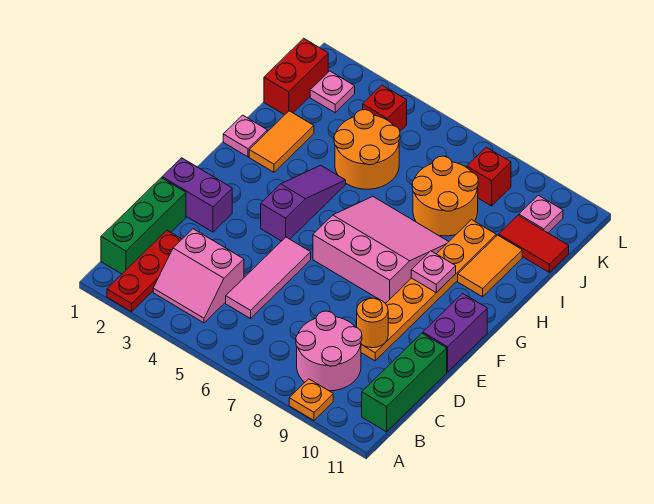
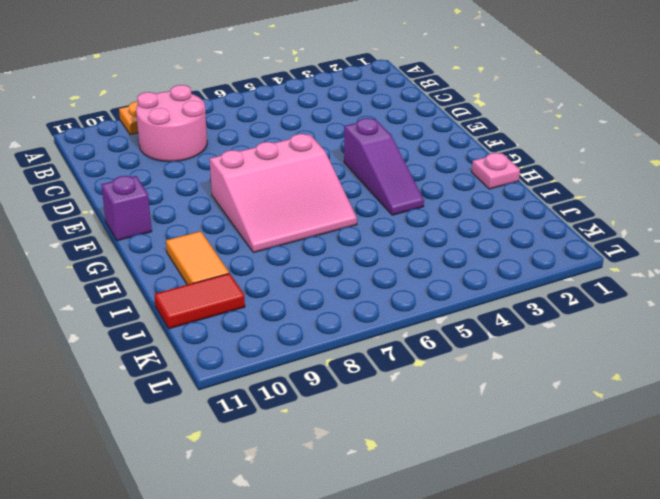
purple brick F11 level 1 -> purple brick E11:F11 level 1
none -> red plate A2:C2 level 1
none -> green brick B1:D1 level 1
none -> pink slope B3:C4 level 1 top C

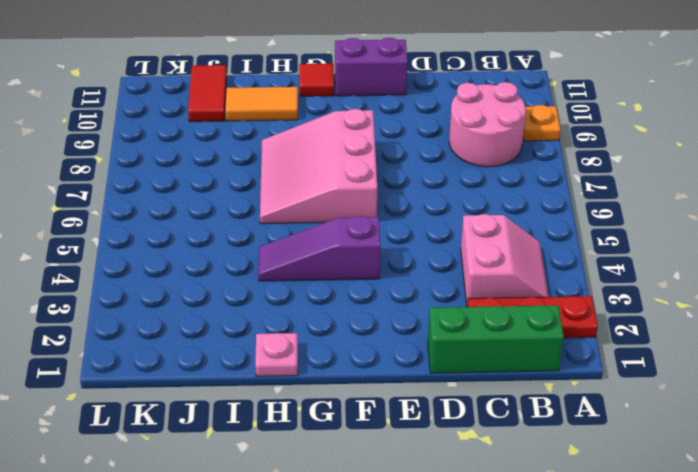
red tile G11 level 1 -> none
none -> green brick B11:D11 level 1
none -> pink tile C5:E5 level 1
none -> orange plate D9:I9 level 1

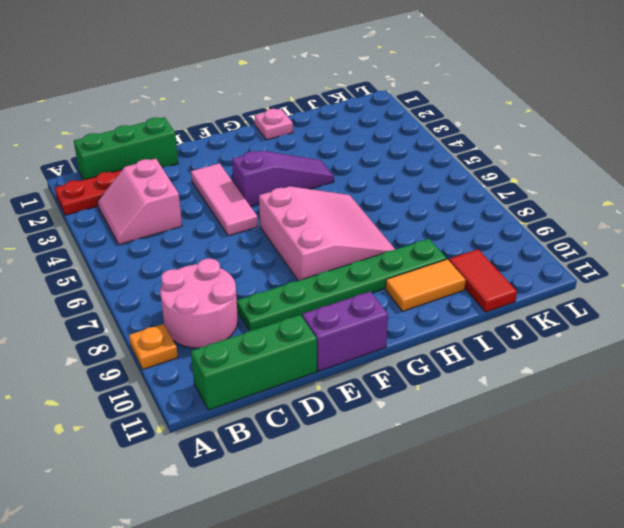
green plate D9:I9 level 1 -> orange plate D9:I9 level 1
pink tile E3:E5 level 1 -> pink tile C5:E5 level 1
none -> purple brick E1:E2 level 1
none -> orange tile H2:I2 level 1
none -> orange round brick I4:J5 level 1

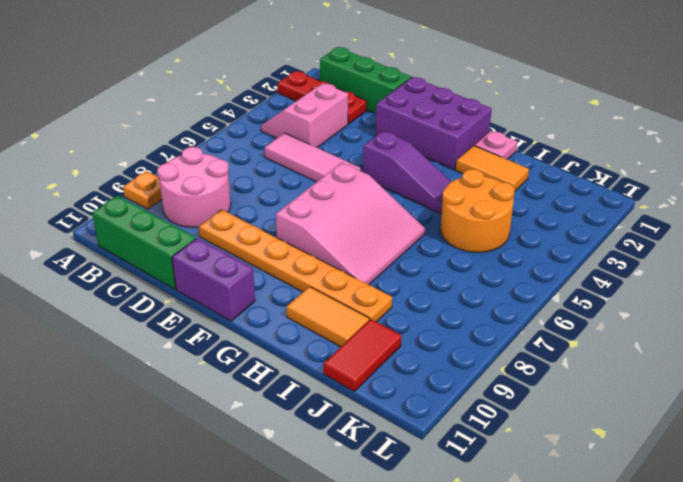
purple brick E1:G2 level 1 -> purple brick E1:E2 level 1
none -> orange round brick I7:J8 level 1
none -> red brick J1:K1 level 1
none -> pink plate K2 level 1

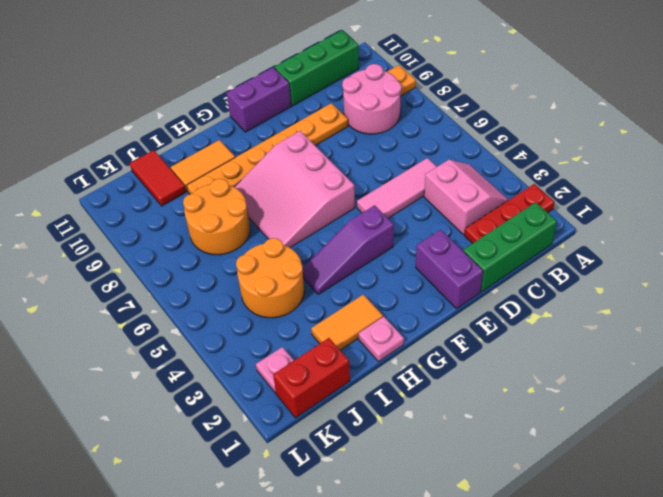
none -> red brick K4 level 1
none -> red brick K8 level 1
none -> pink plate K10 level 1

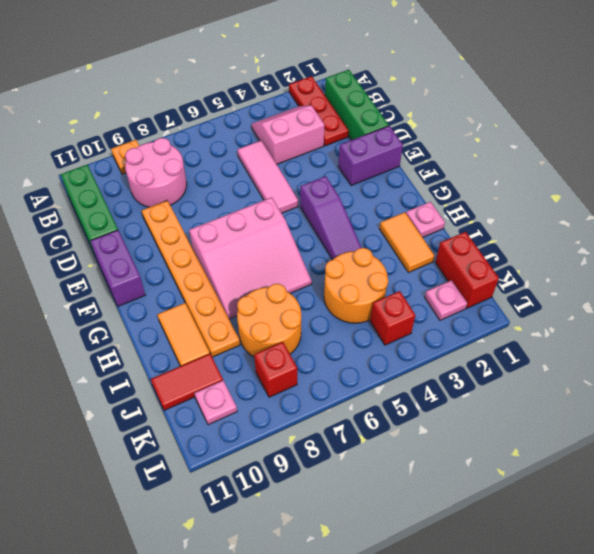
none -> orange round brick D9 level 2
none -> pink plate G9 level 2

